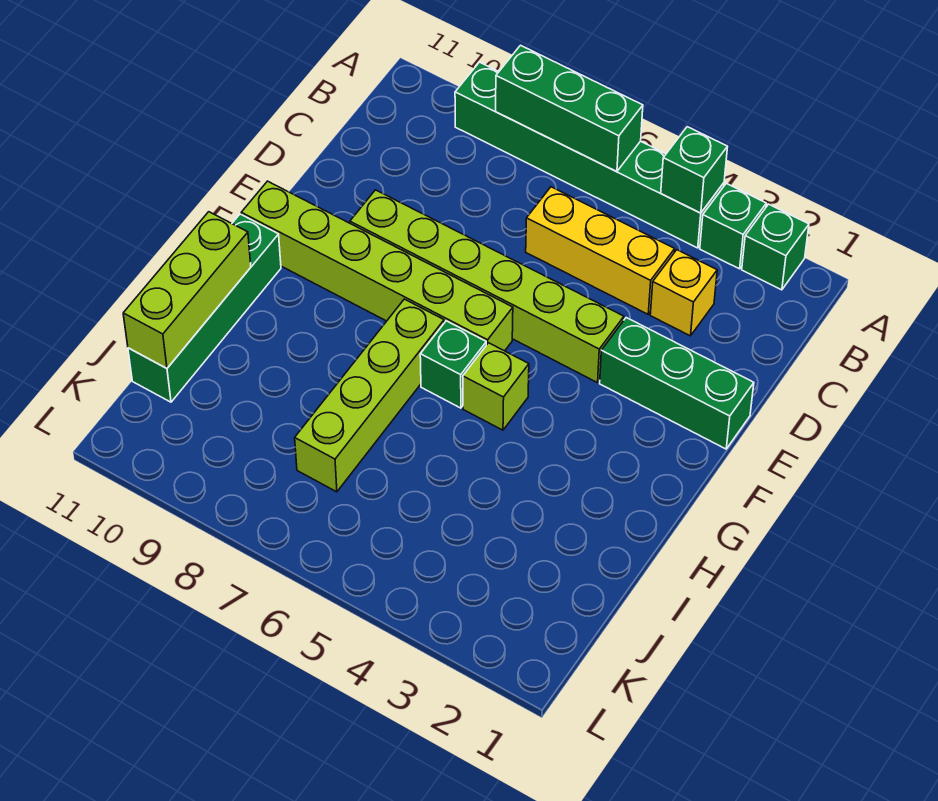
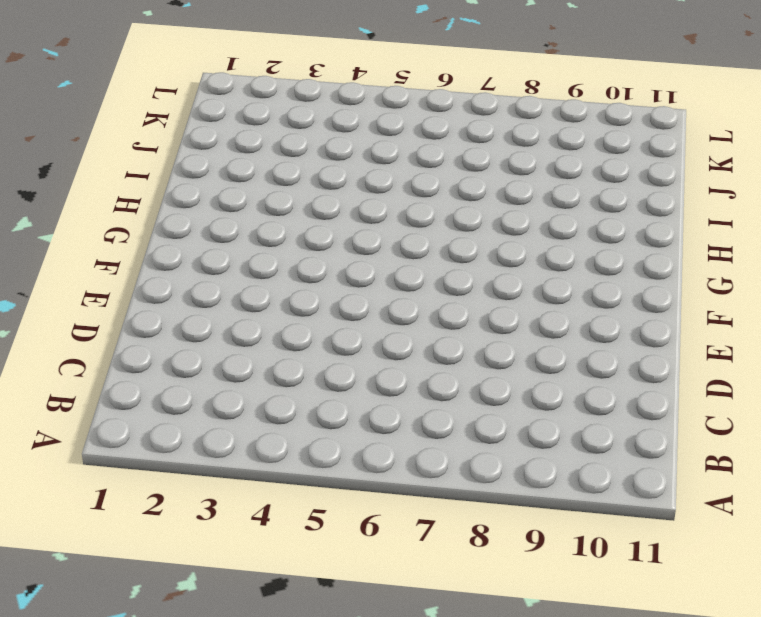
none -> green brick A2 level 1
none -> green brick A3 level 1
none -> green brick A4:A9 level 1

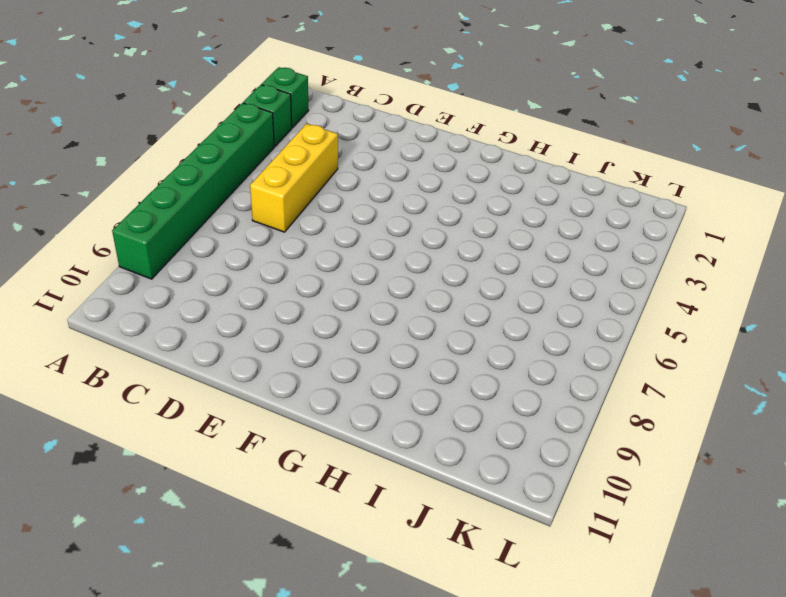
none -> yellow brick C3 level 1
none -> green brick E1:E3 level 1
none -> lime brick E4:E9 level 1

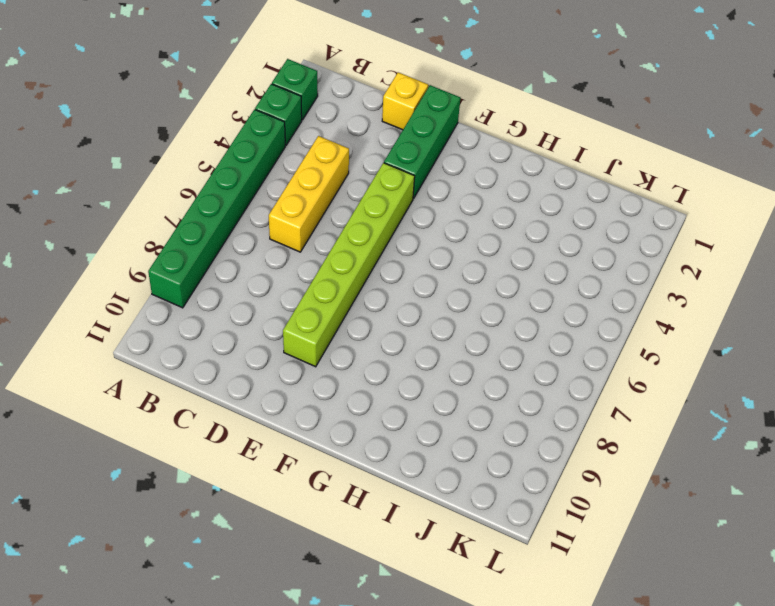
yellow brick D1 level 1 -> yellow brick C3 level 1
none -> lime brick F6:F11 level 1
none -> lime brick G5 level 1
none -> green brick G6 level 1

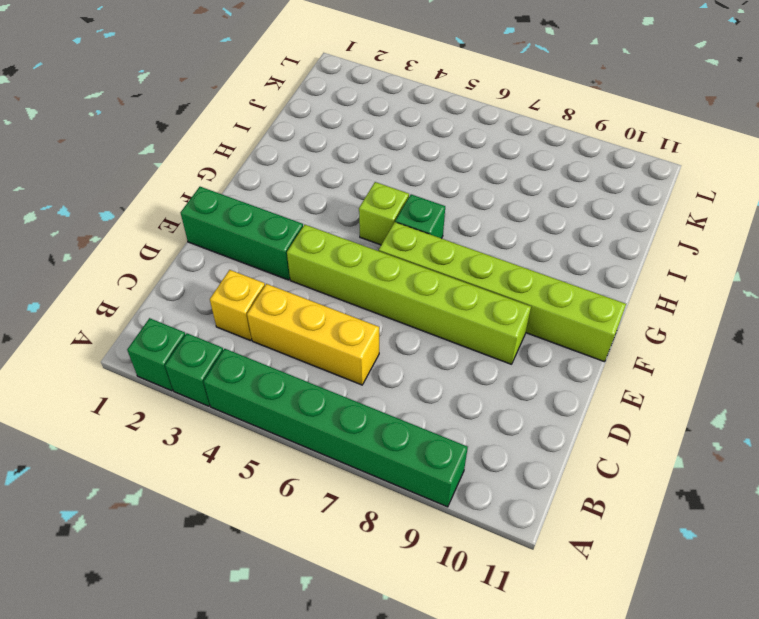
none -> lime brick G7:J7 level 1
none -> green brick G11:J11 level 1
none -> green brick A4 level 2

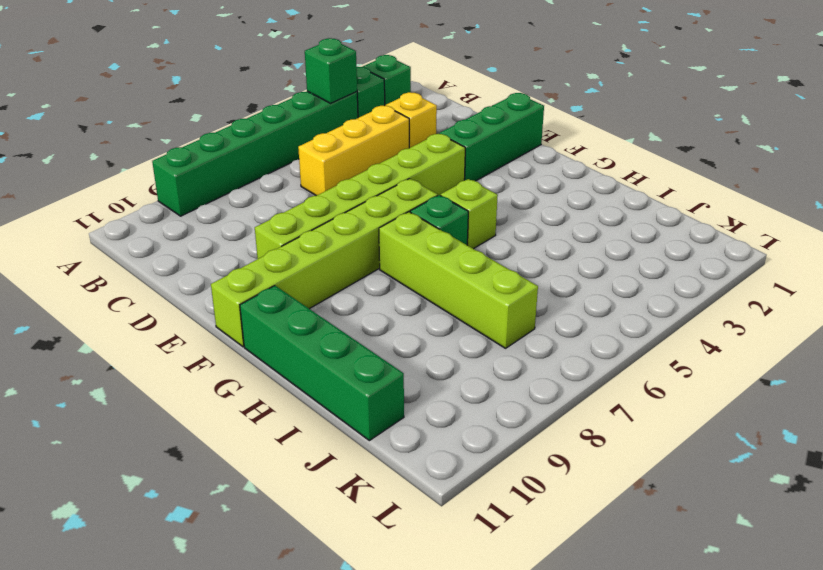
none -> green brick A6:A8 level 2
none -> lime brick H11:J11 level 2

